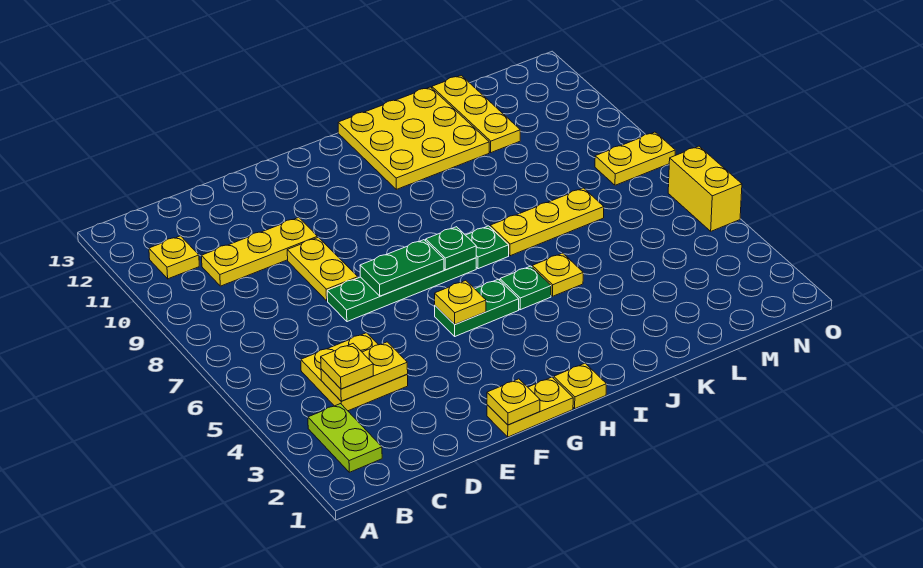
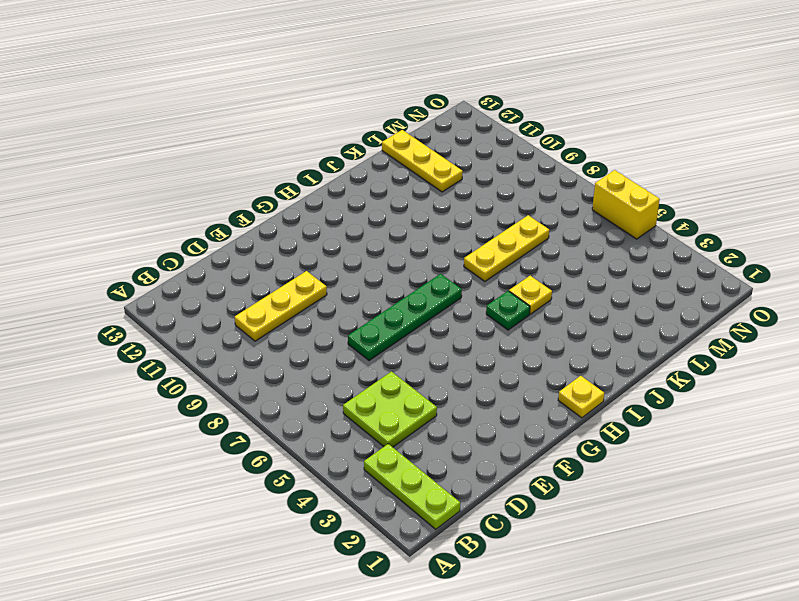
lime plate B1:B3 level 1 -> lime plate B2:B3 level 1
lime plate C4:D5 level 1 -> yellow plate C4:D5 level 1
none -> yellow plate B11 level 1
none -> yellow plate E8:E9 level 1
none -> yellow plate F1:G1 level 1

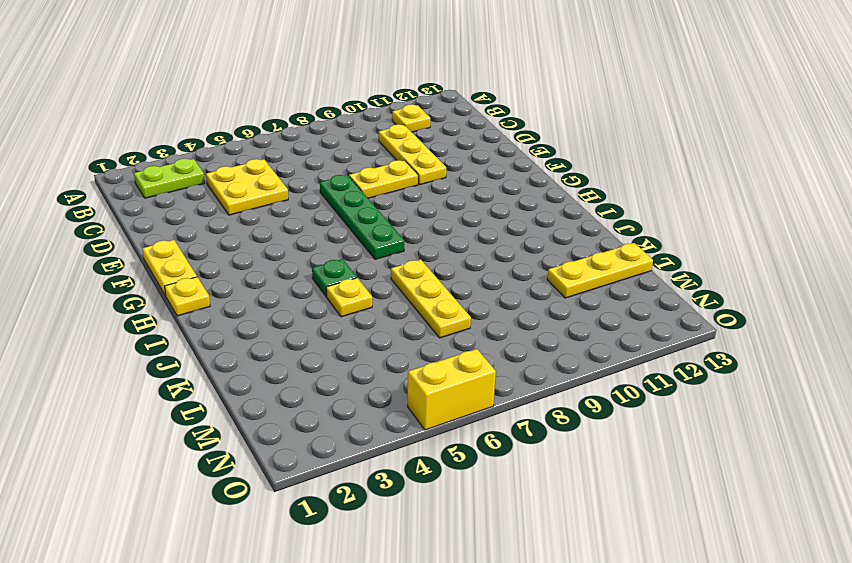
none -> green plate G5:H5 level 1
none -> green plate I7 level 1
none -> yellow plate I11:K13 level 1

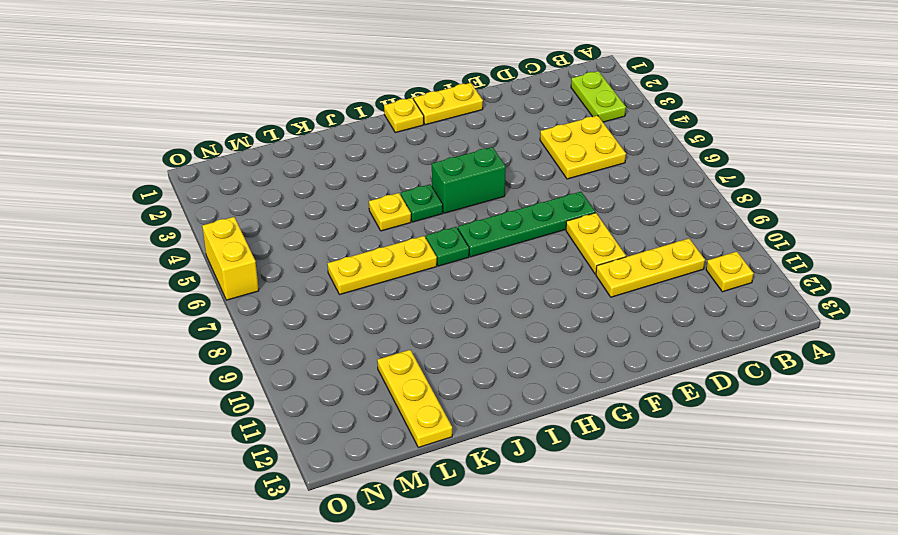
green brick G5:H5 level 1 -> green plate G5:H5 level 1
none -> yellow plate I11:K13 level 1
none -> yellow plate N8:O8 level 1
none -> yellow plate C4:D4 level 2

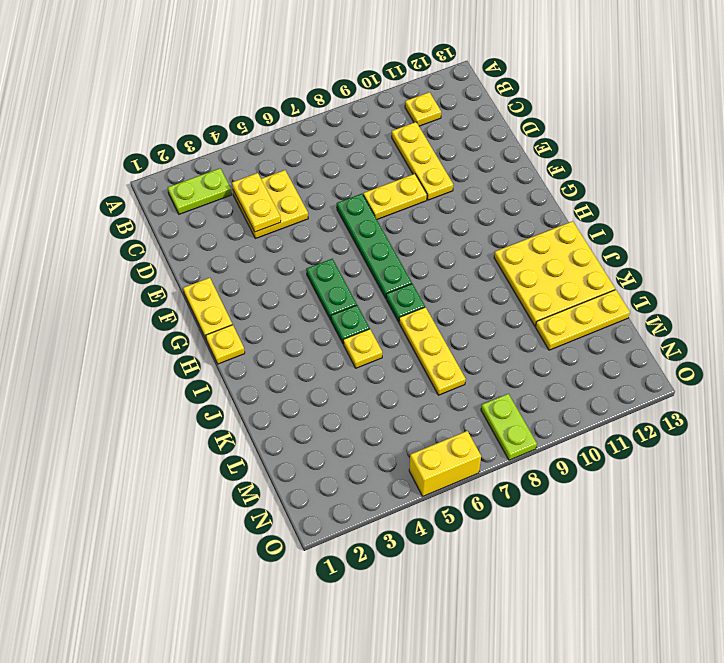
lime plate N8:O8 level 1 -> yellow plate N8:O8 level 1
none -> yellow plate F1 level 2
none -> green plate F7:G7 level 2
none -> yellow plate G5 level 2

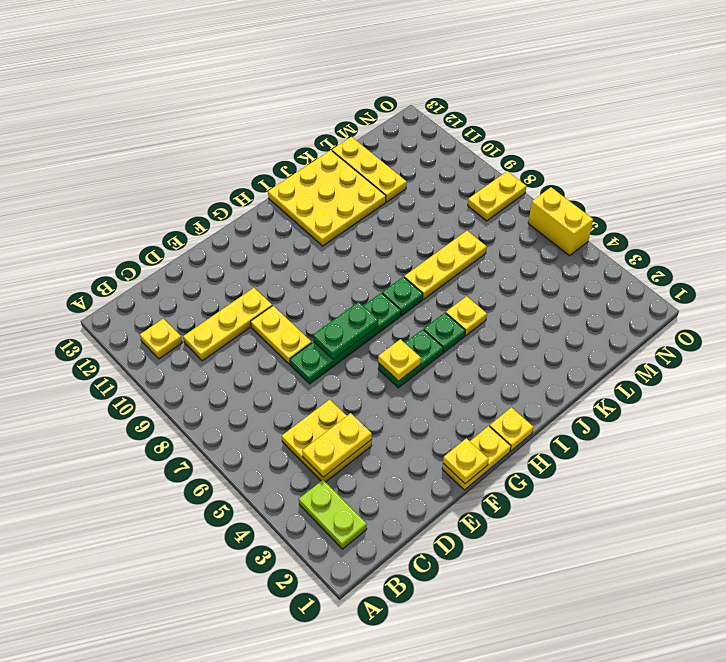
none -> green plate H7 level 2
none -> yellow plate C4 level 3

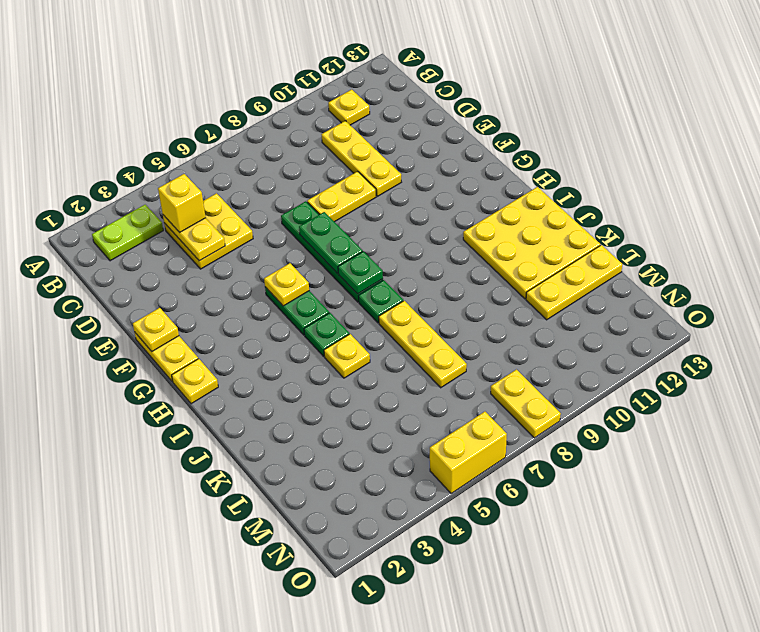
yellow brick C4 level 3 -> yellow plate C4 level 3

